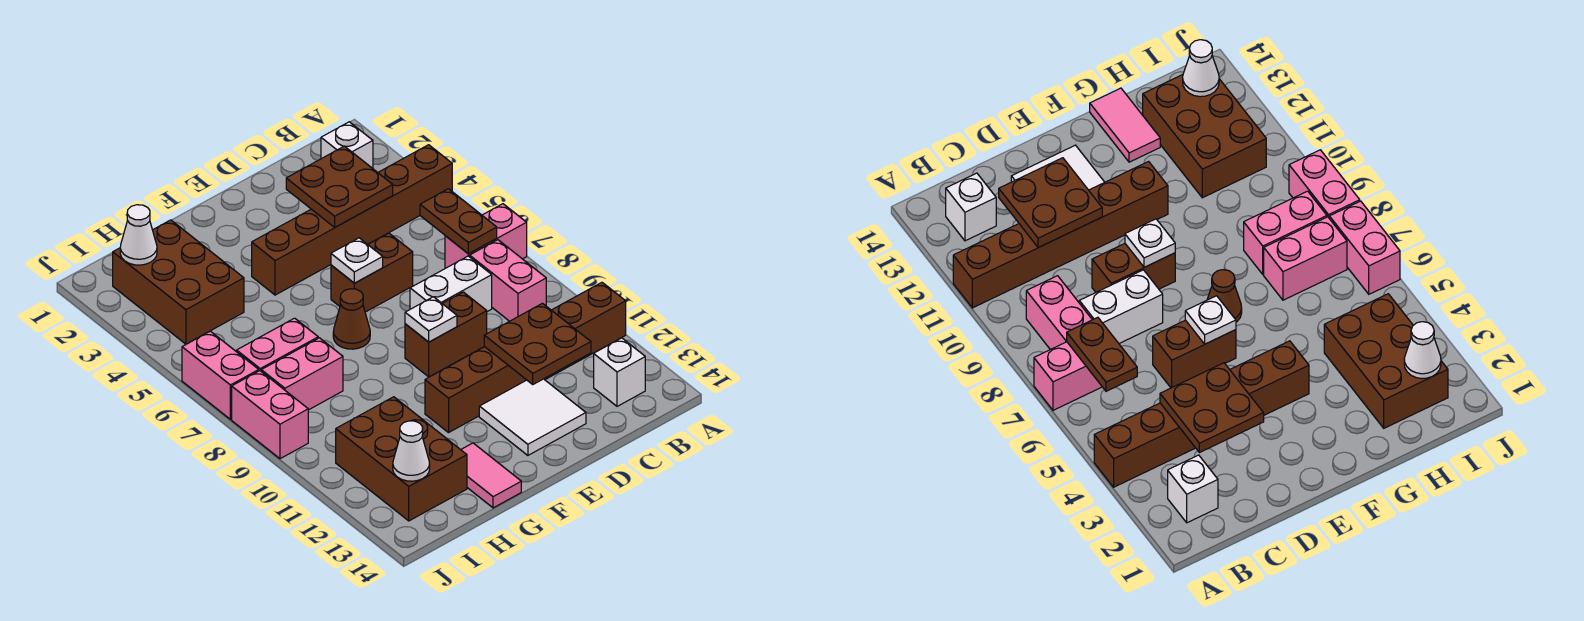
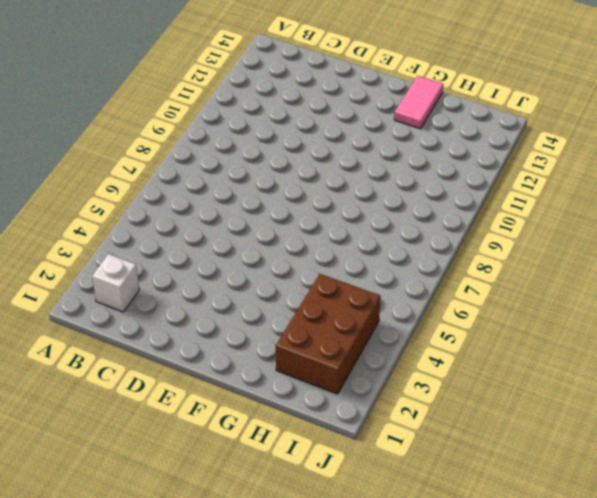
none -> brown brick A4:F4 level 1
none -> pink brick A7:B7 level 1
none -> brown brick A11:F11 level 1

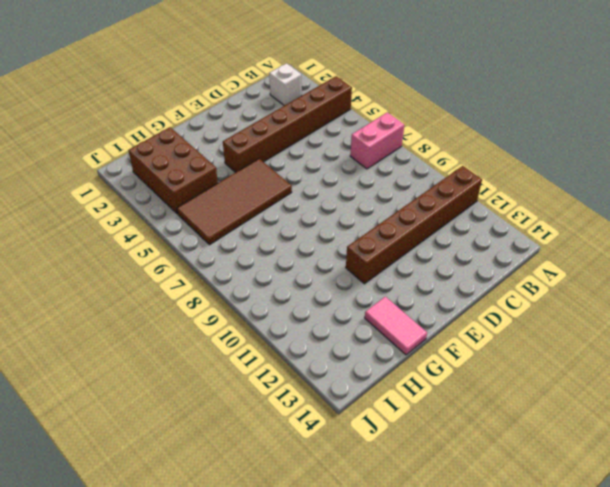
brown tile F5:I6 level 1 -> none
none -> pink brick B8:B9 level 1
none -> white brick B13 level 1
none -> white brick C8:D8 level 1

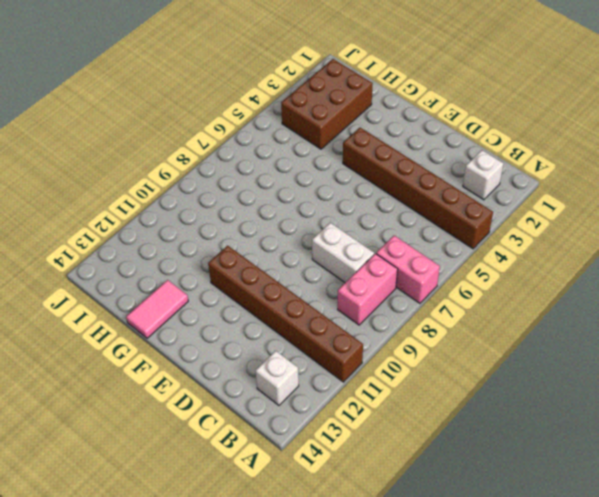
none -> brown brick D6:E6 level 1
none -> brown brick D9:E9 level 1
none -> white tile D12:E13 level 1

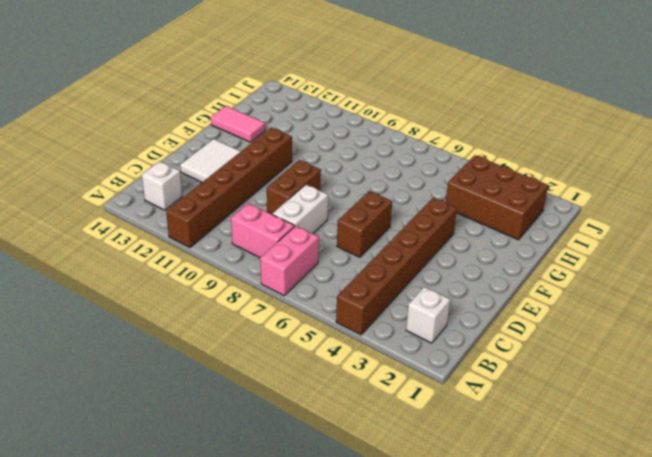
none -> brown cone F7 level 1
none -> pink brick H7:I7 level 1
none -> pink brick H8:I8 level 1

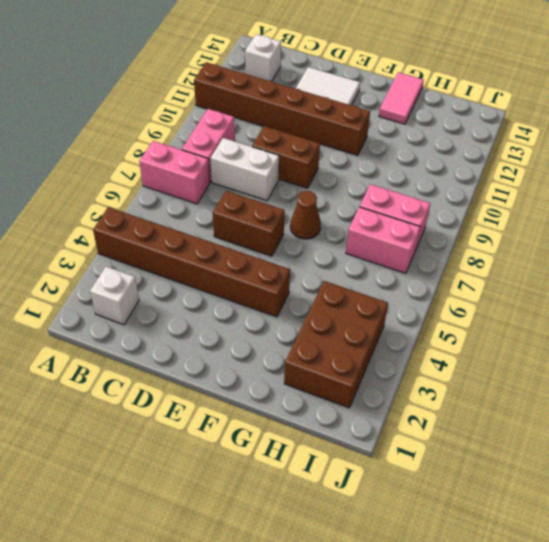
none -> brown brick H11:I13 level 1
none -> pink brick J6:J7 level 1
none -> pink brick J8:J9 level 1

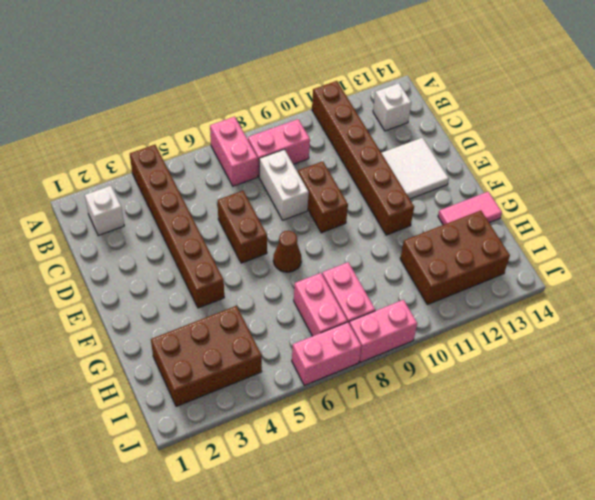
none -> brown plate B6:B7 level 2
none -> brown plate C3:D4 level 2
none -> brown plate C11:D12 level 2

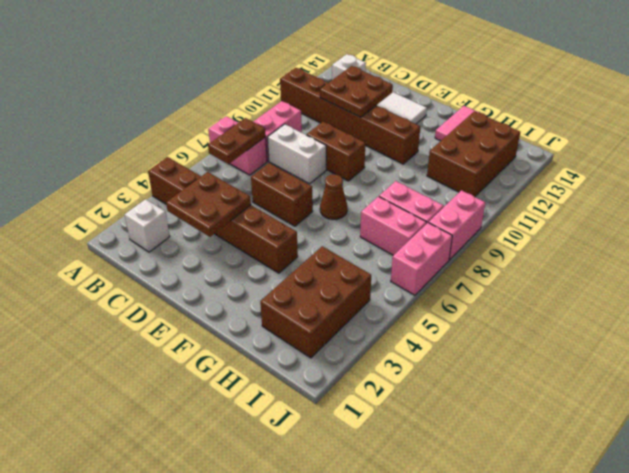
none -> white plate E6 level 2
none -> white plate E9 level 2
none -> white cone I2 level 2

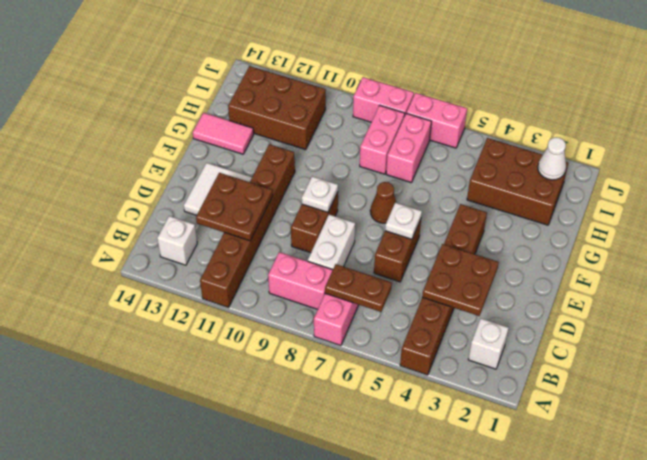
none -> white cone I13 level 2

